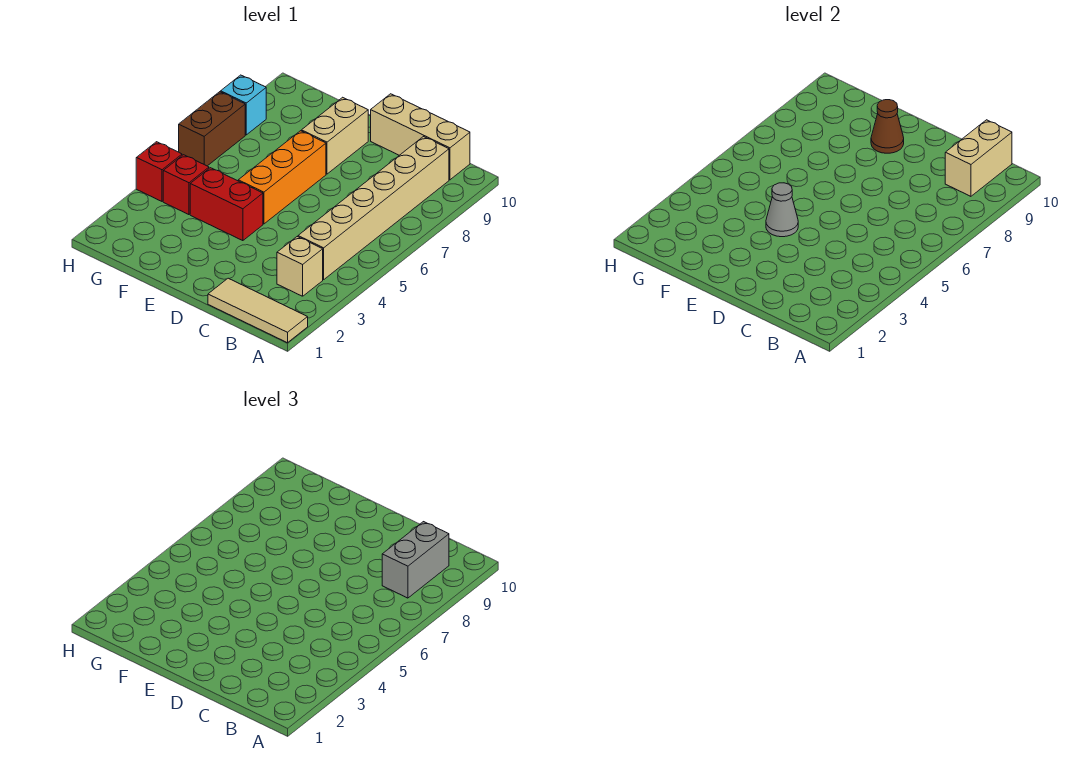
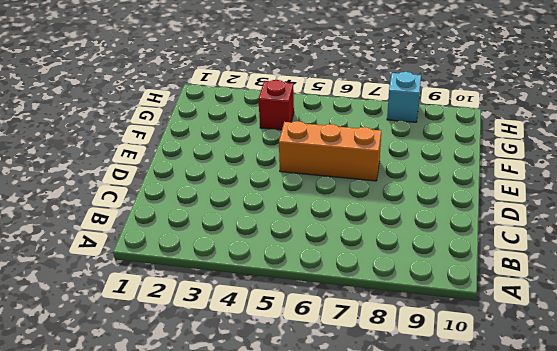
none -> tan tile A1:C1 level 1
none -> tan brick B3 level 1
none -> tan brick B4:B9 level 1

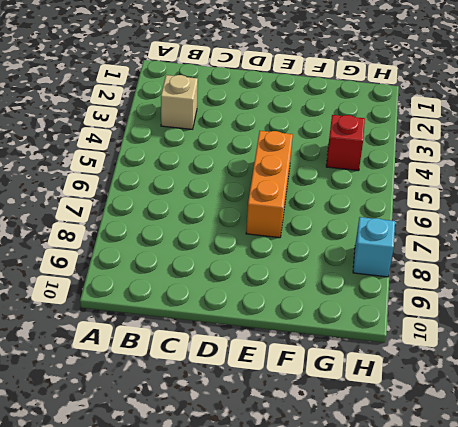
none -> tan tile A1:C1 level 1
none -> tan brick B4:B9 level 1
none -> tan brick B10:D10 level 1

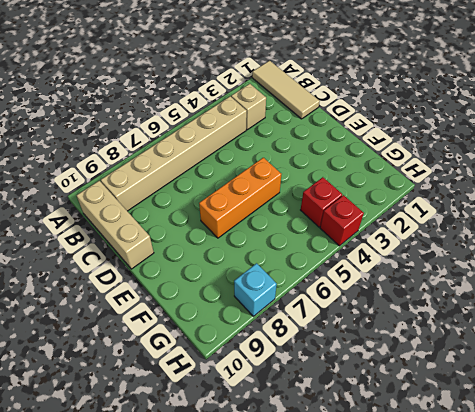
none -> red brick E4:F4 level 1
none -> tan brick E8:E9 level 1
none -> brown brick H6:H7 level 1

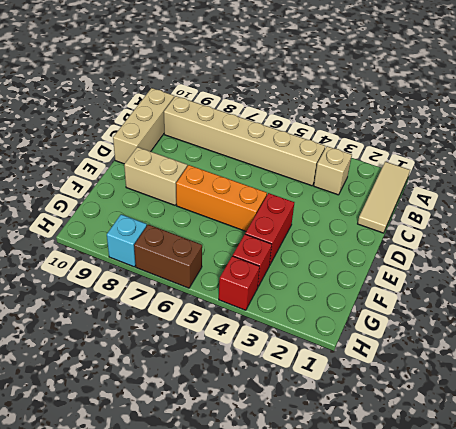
none -> tan brick B9:B10 level 2
none -> grey cone E4 level 2
none -> brown cone E9 level 2

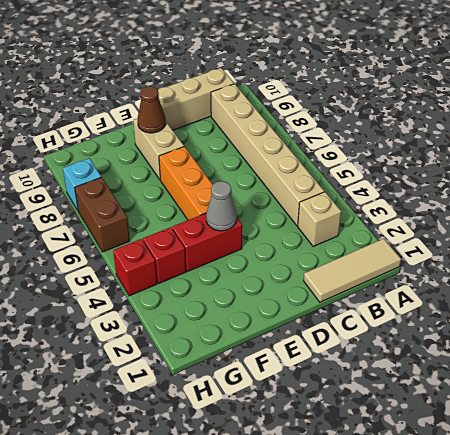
none -> tan brick B9:B10 level 2
none -> grey brick B8:B9 level 3

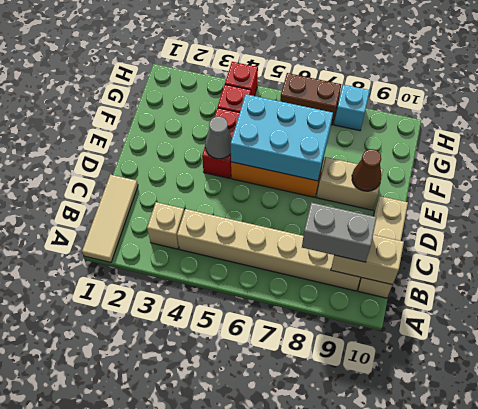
cyan brick E5:F7 level 2 -> none

